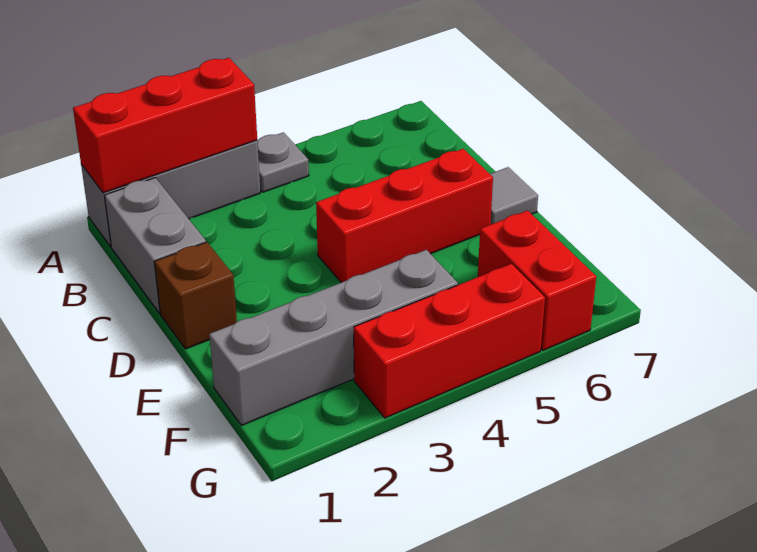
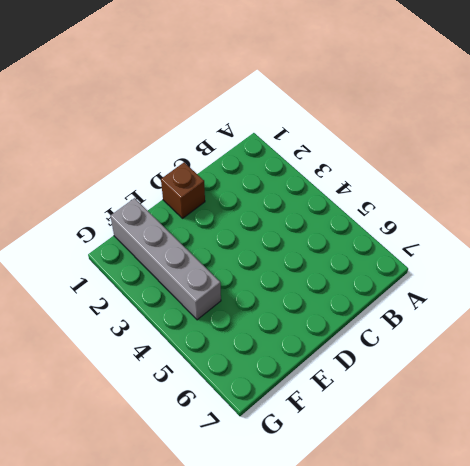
none -> grey brick A1:A3 level 1
none -> grey plate A4 level 1

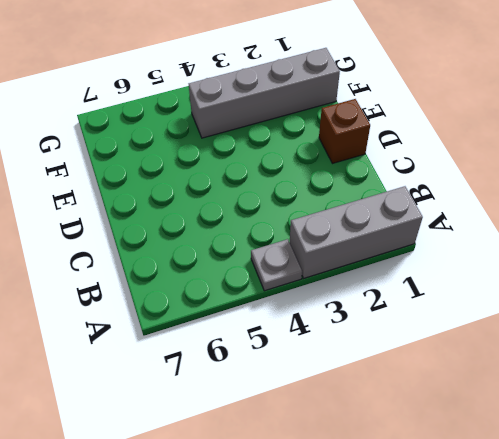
none -> grey brick B1:C1 level 1
none -> red brick D4:D6 level 1

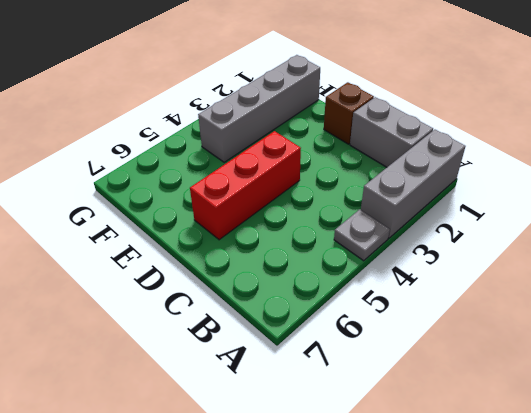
none -> grey tile D7 level 1
none -> red brick F6:G6 level 1

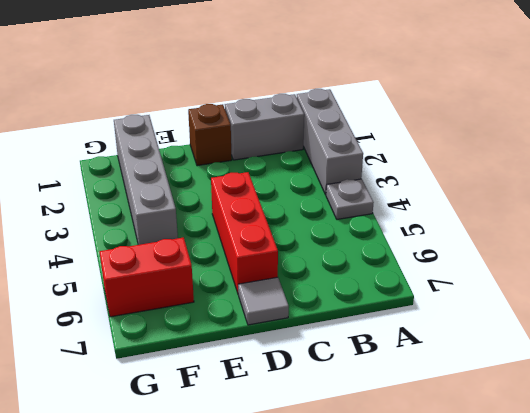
none -> red brick G3:G5 level 1
none -> red brick A1:A3 level 2

